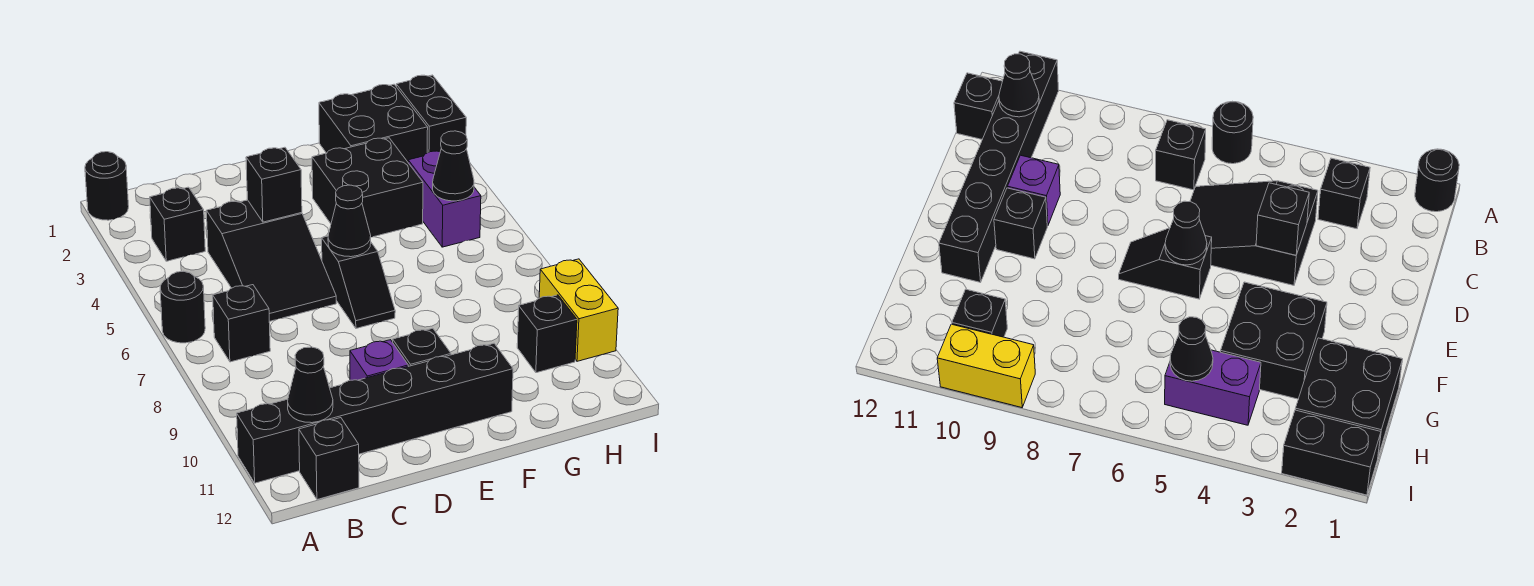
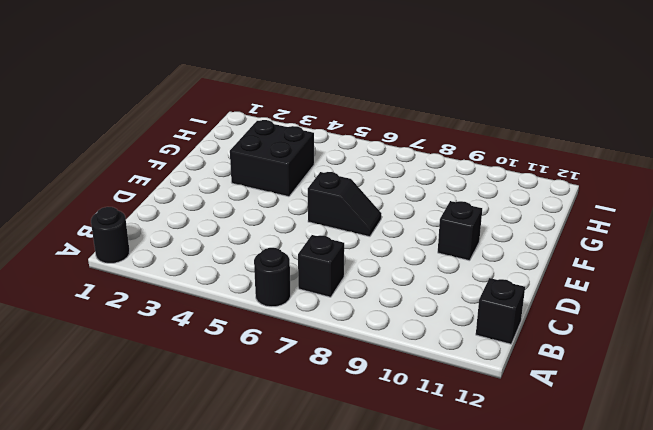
none -> black brick A11:F11 level 1
none -> black brick B3 level 1
none -> black slope C4:D6 level 1 top 4

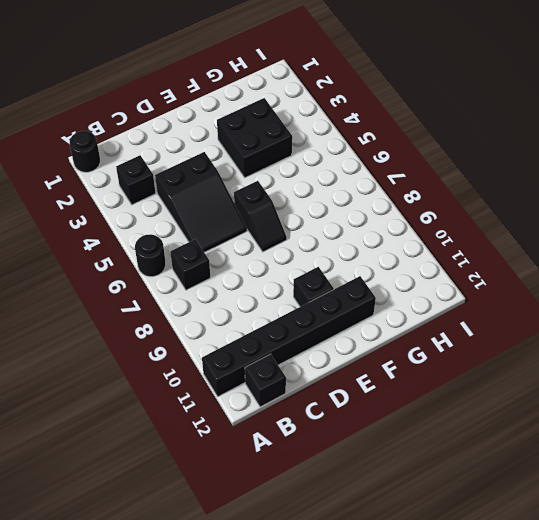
none -> purple brick D10 level 1
none -> black brick G1:H2 level 1
none -> purple brick H4:H5 level 1

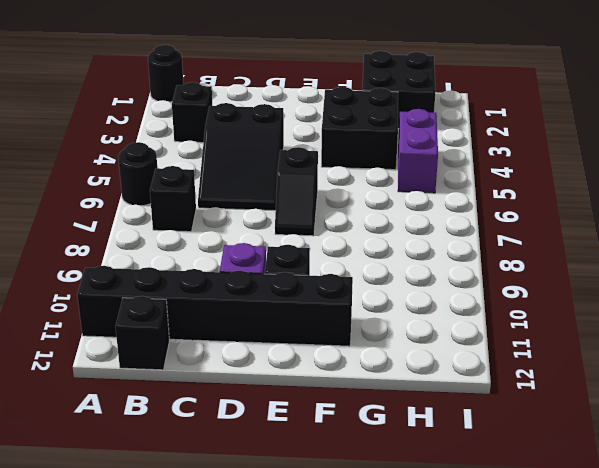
none -> black brick H10 level 1
none -> black brick I1:I2 level 1
none -> yellow brick I9:I10 level 1

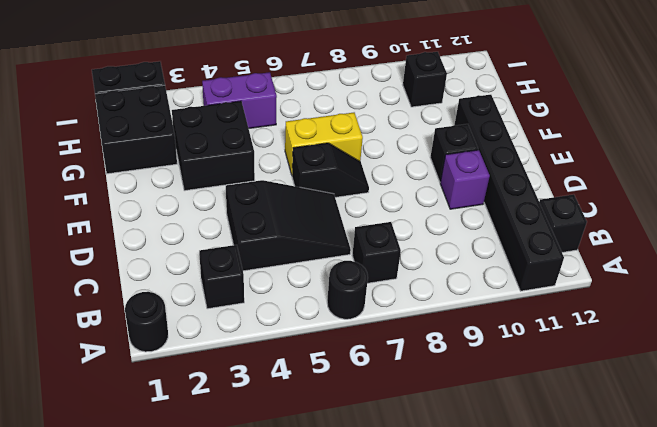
yellow brick F6:F7 level 1 -> yellow brick I9:I10 level 1
none -> black cone B11 level 2
none -> black brick D4 level 2
none -> black cone E6 level 2

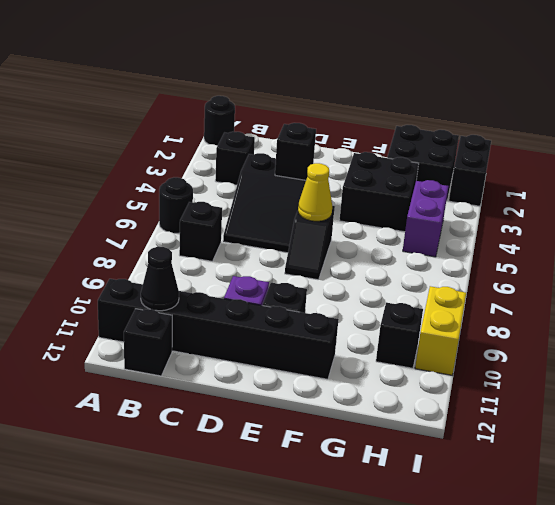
yellow cone E6 level 2 -> black cone E6 level 2
none -> black cone H5 level 2

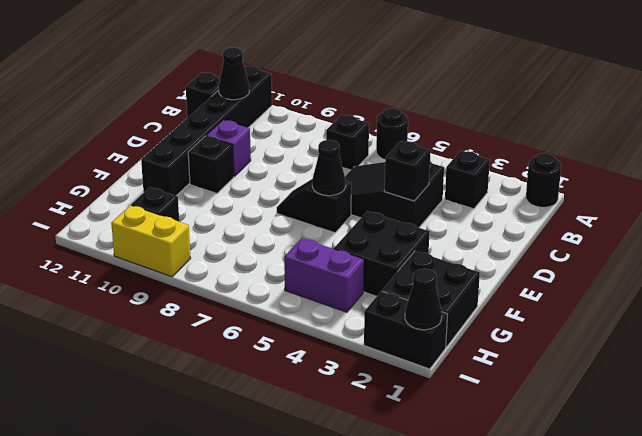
black cone I1 level 2 -> black cone H5 level 2

